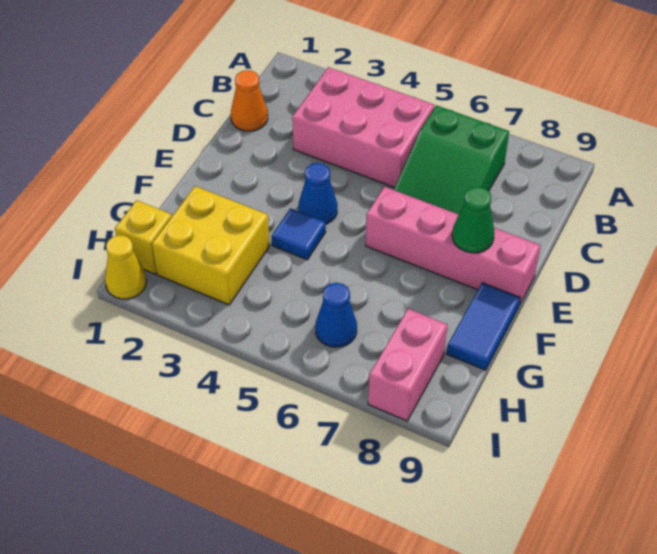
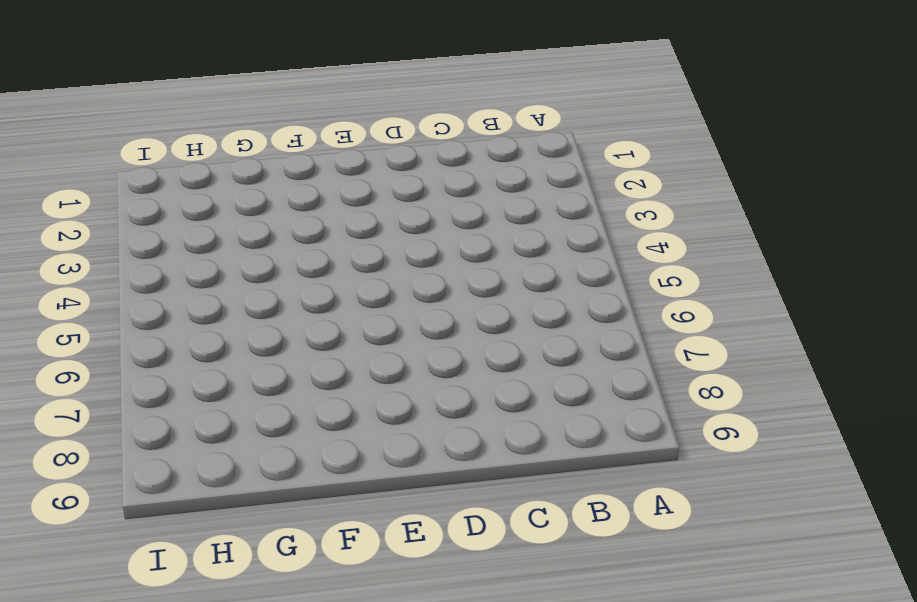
none -> pink brick B3:C5 level 1
none -> green slope B6:D7 level 1 top B
none -> orange cone C1 level 1

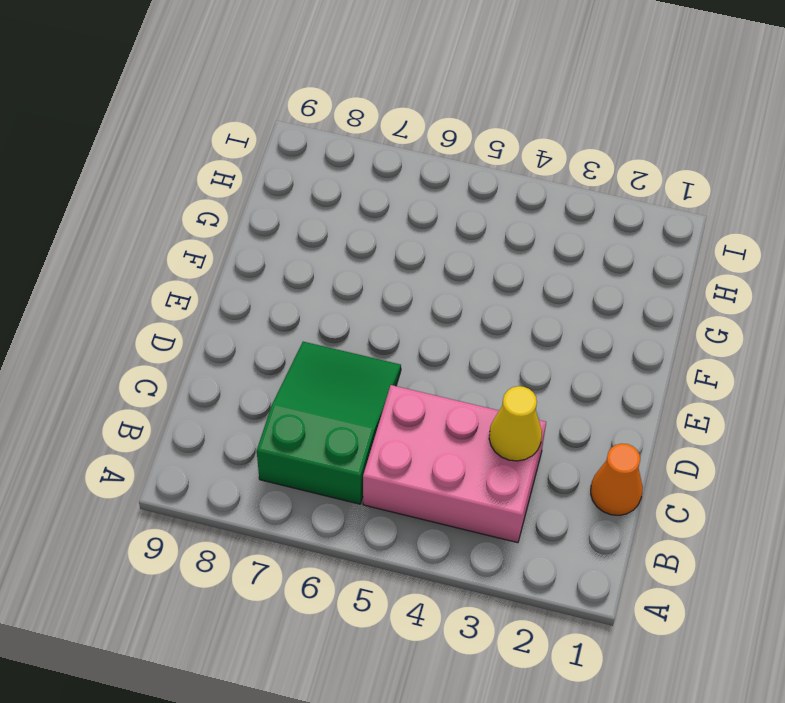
yellow cone C3 level 2 -> yellow cone I1 level 1
none -> blue cone E4 level 1
none -> pink brick E6:E9 level 1
none -> blue tile F4 level 1

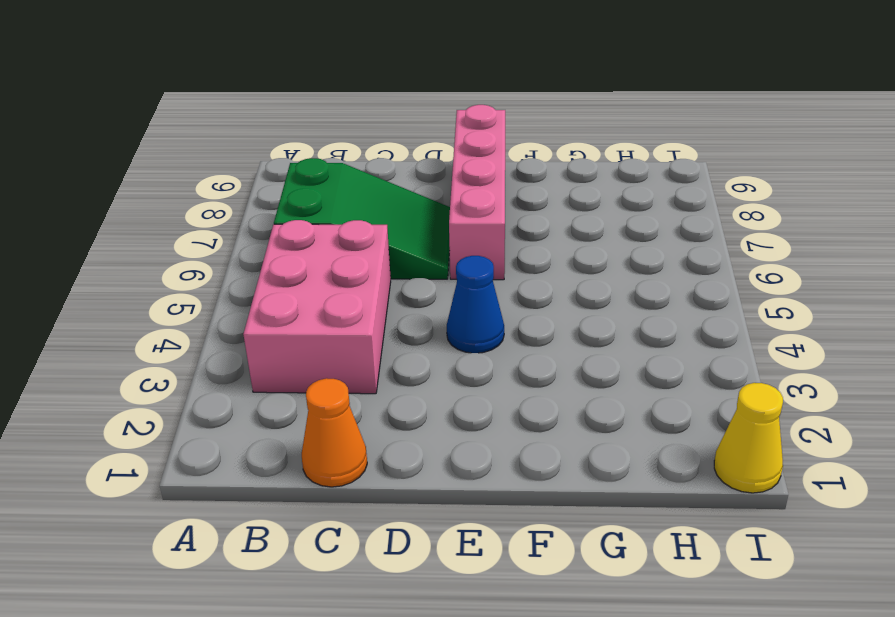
none -> blue tile F4 level 1
none -> blue tile F9:G9 level 1
none -> yellow brick G2:H3 level 1

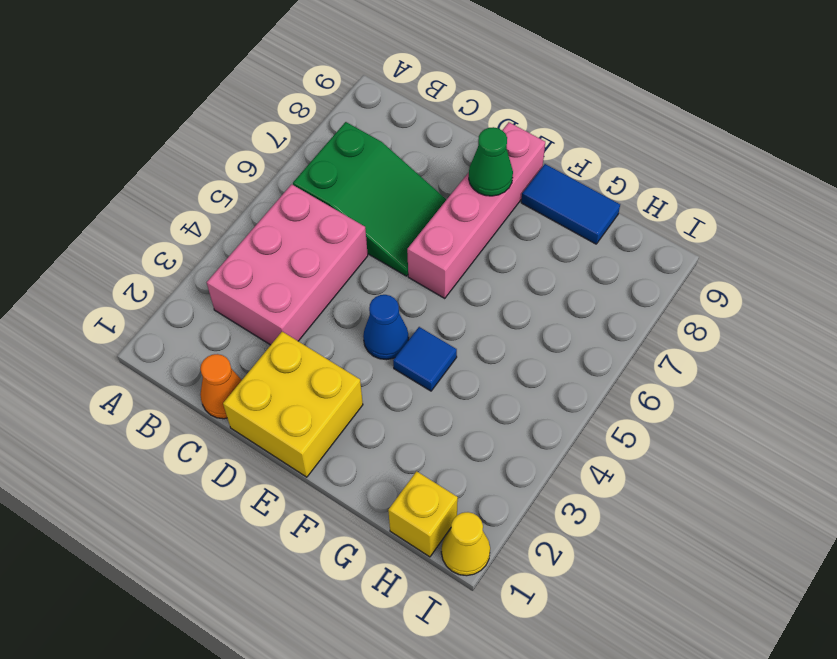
yellow brick D1:E2 level 1 -> yellow brick G2:H3 level 1
none -> blue cone H6 level 1
none -> pink brick H8:I8 level 1

